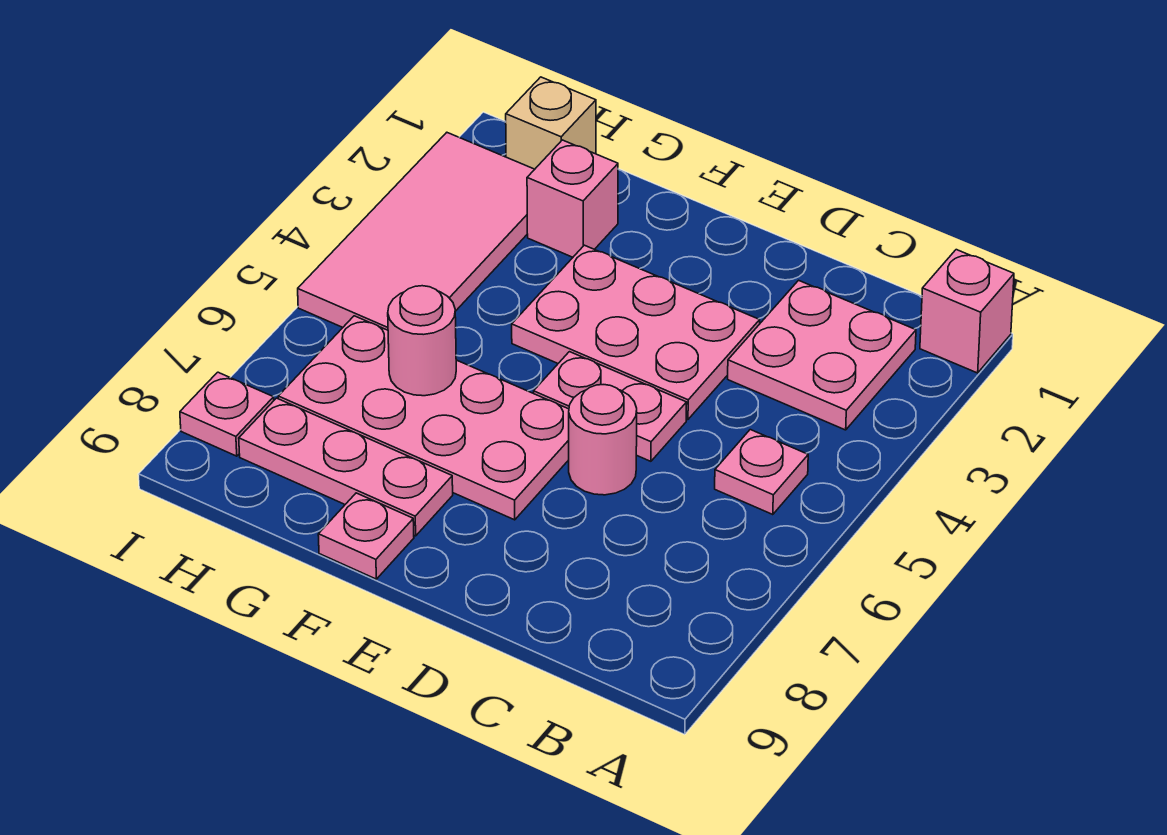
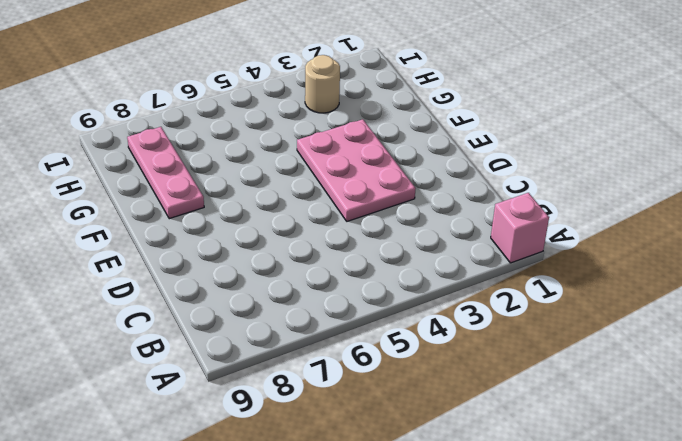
tan round brick H3 level 1 -> pink tile H2:I5 level 1
none -> pink plate B2:C3 level 1
none -> pink plate B5 level 1
none -> pink plate D5:E5 level 1

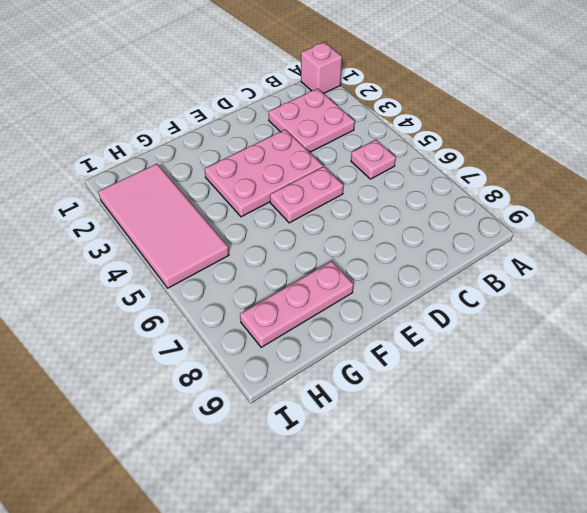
none -> pink round brick D6 level 1
none -> pink plate E6:H7 level 1
none -> pink plate F9 level 1

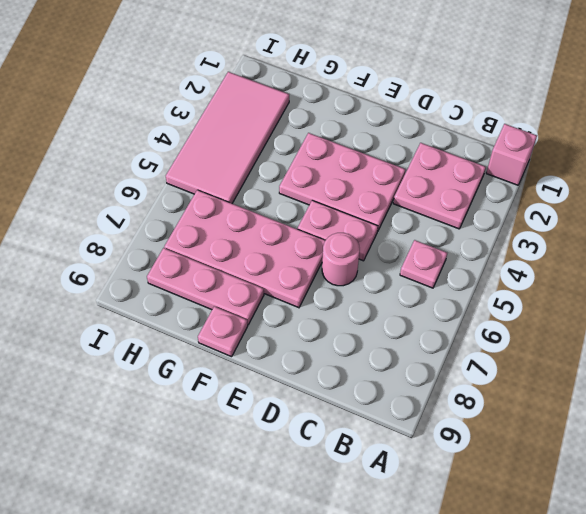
none -> pink brick G2 level 1
none -> tan brick H1 level 1
none -> pink plate I8 level 1

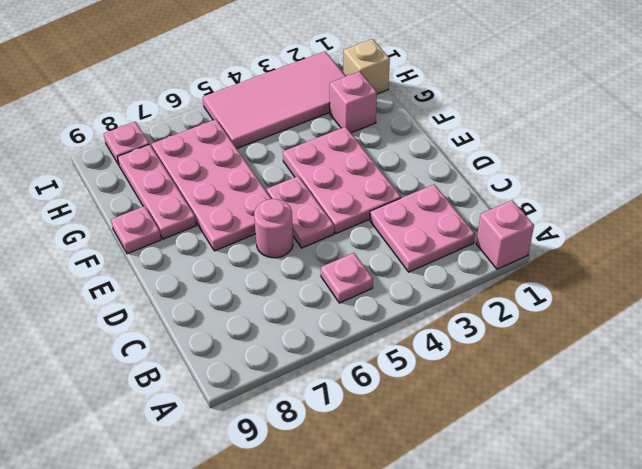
none -> pink round brick G6 level 2

